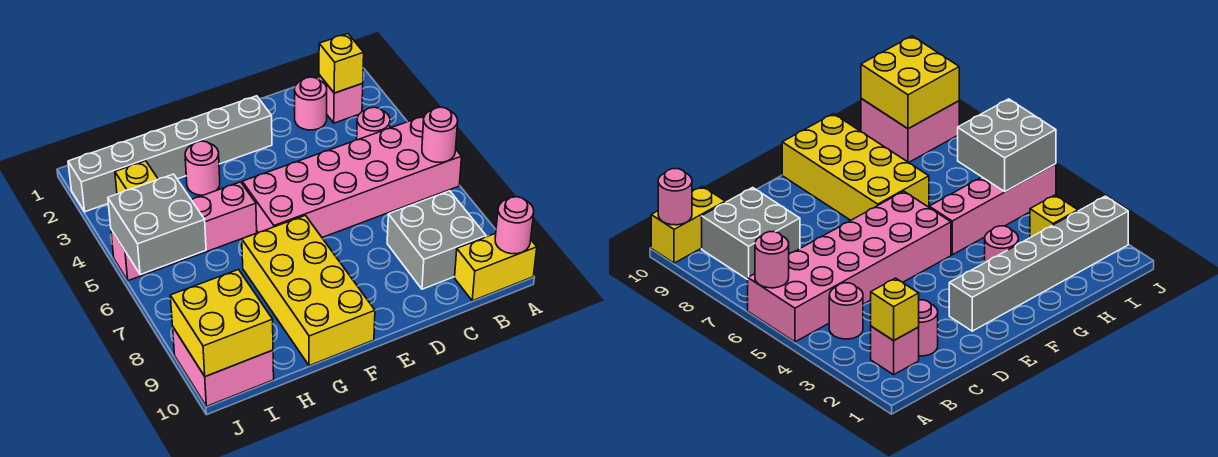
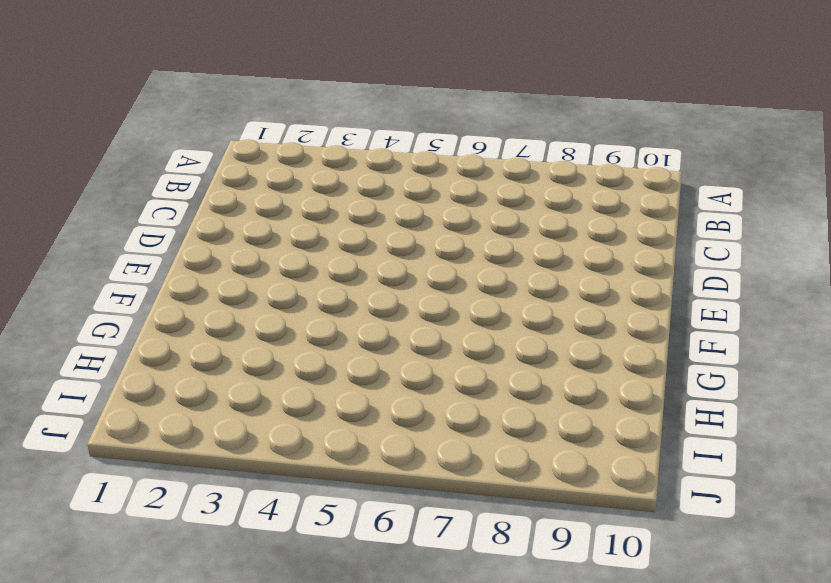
none -> pink brick A5:F6 level 1
none -> yellow brick A10:B10 level 1
none -> pink brick B2 level 1

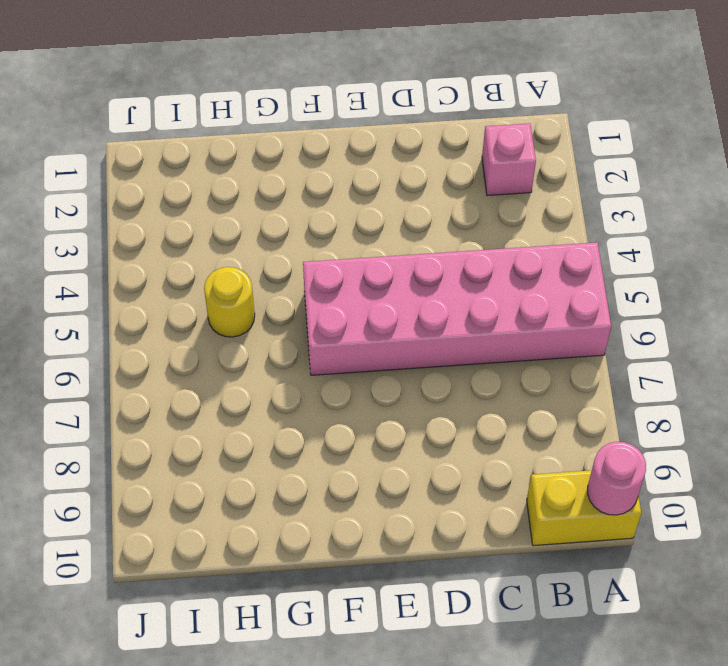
yellow round brick H5 level 1 -> pink brick G5:J5 level 1
none -> pink round brick B4 level 1
none -> grey brick B8:C9 level 1
none -> pink round brick C2 level 1

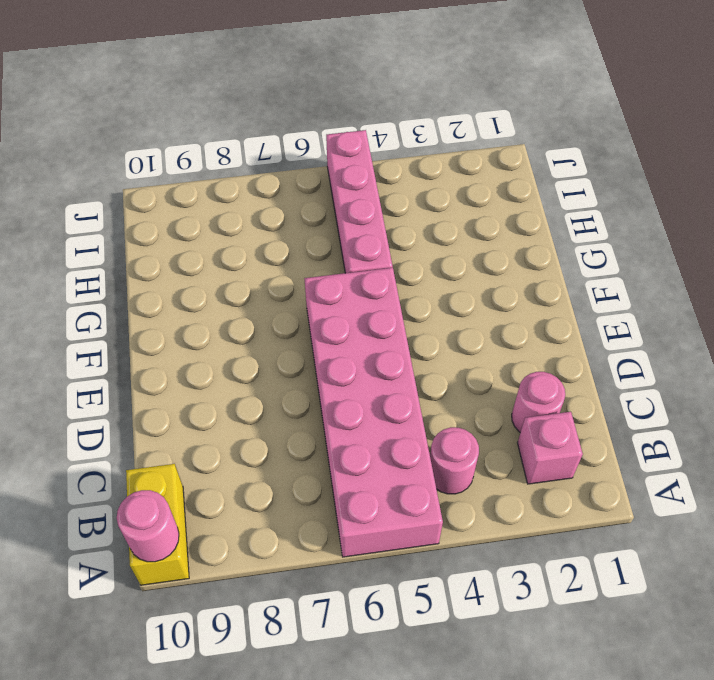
none -> grey brick B8:C9 level 1
none -> grey brick E2:J2 level 1
none -> yellow brick F7:G10 level 1

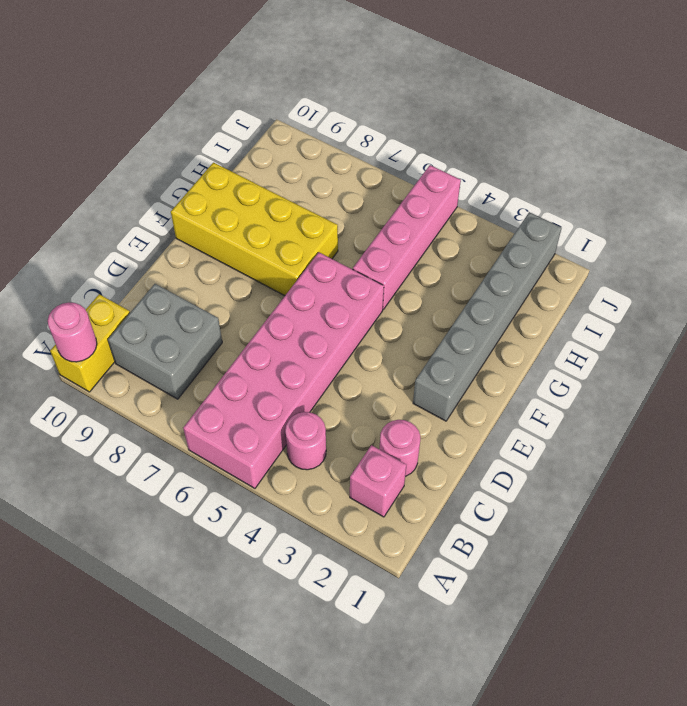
none -> pink round brick G3 level 1
none -> yellow brick I3 level 1
none -> pink brick I9:J10 level 1

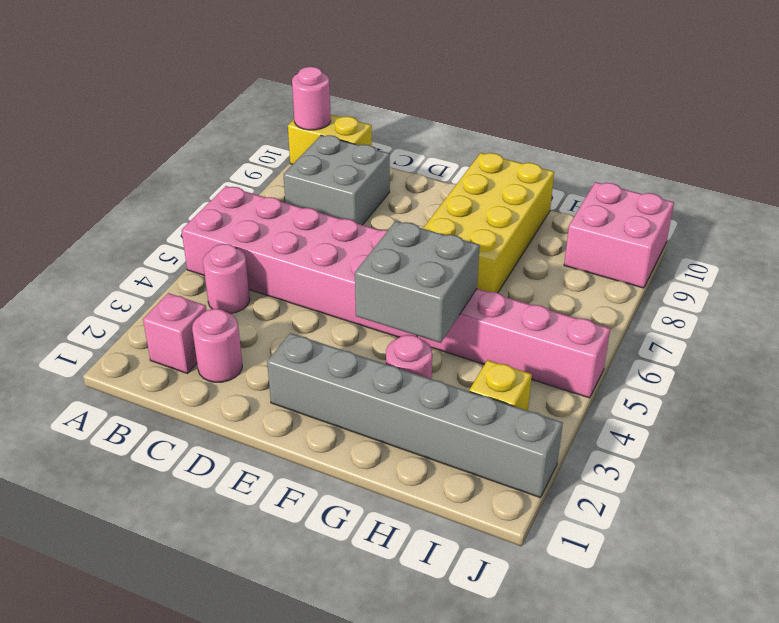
grey brick F4:G5 level 2 -> grey brick I5:J6 level 2
none -> pink round brick A6 level 2
none -> yellow brick B2 level 2
none -> yellow brick I9:J10 level 2

